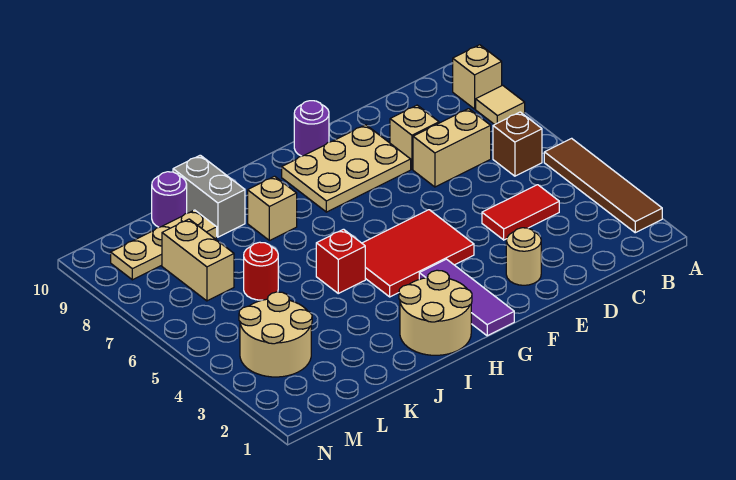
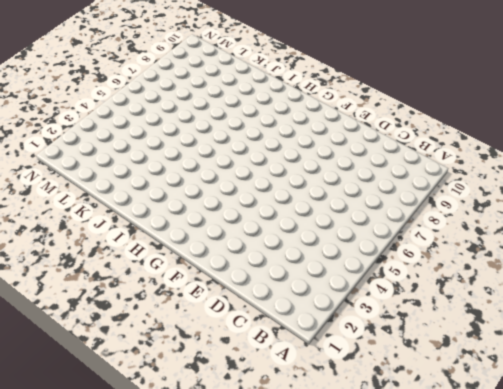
none -> brown tile A2:A5 level 1
none -> tan tile A8 level 1
none -> tan brick A9 level 1

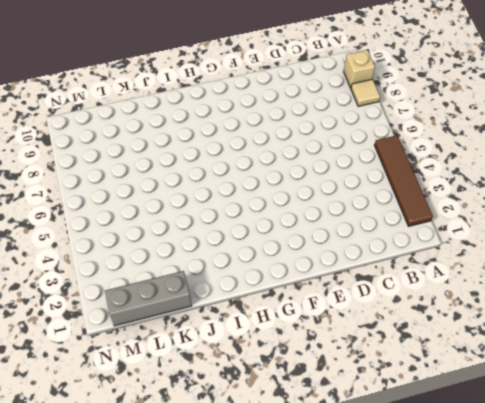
grey brick K1:M1 level 1 -> none
none -> brown brick B6 level 1
none -> red tile C4:D4 level 1
none -> tan brick C7:D7 level 1

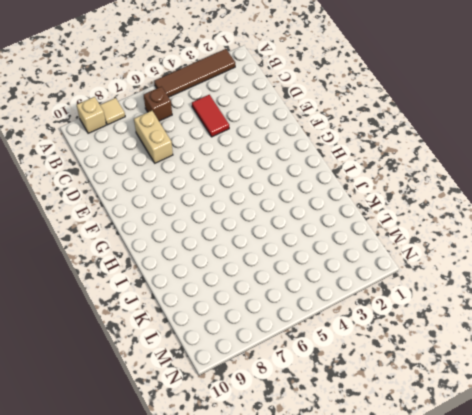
none -> tan brick D8 level 1
none -> tan round brick E2 level 1
none -> tan plate E8:G9 level 1

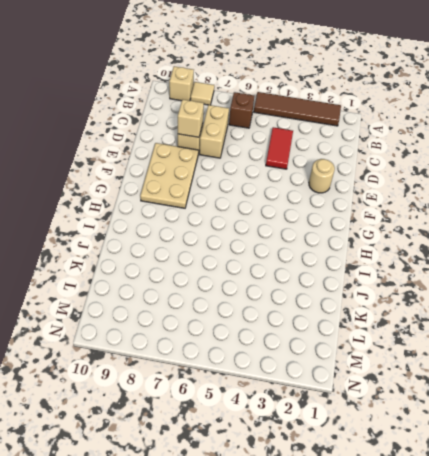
tan brick D8 level 2 -> tan brick I8 level 1
none -> red tile F4:H5 level 1
none -> purple round brick F10 level 1
none -> purple tile G1:G3 level 1

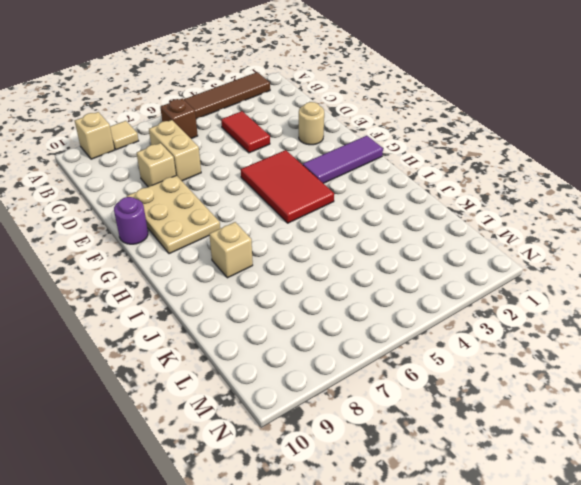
none -> tan round brick H1:I2 level 1
none -> red brick I5 level 1
none -> grey brick J9:J10 level 1

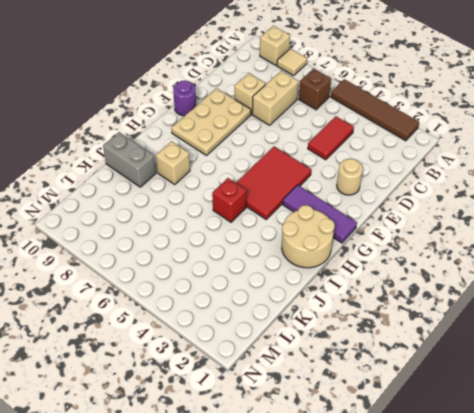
none -> red round brick K6 level 1
none -> tan plate K9:M9 level 1
none -> purple round brick K10 level 1

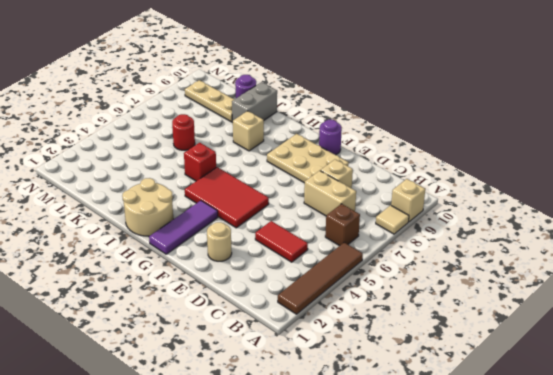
none -> tan round brick L3:M4 level 1
none -> tan brick L7:L8 level 1

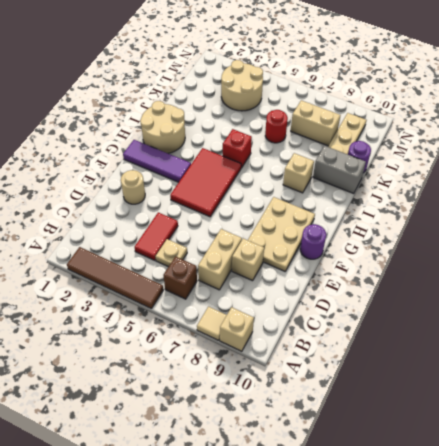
tan plate C5 level 1 -> none

